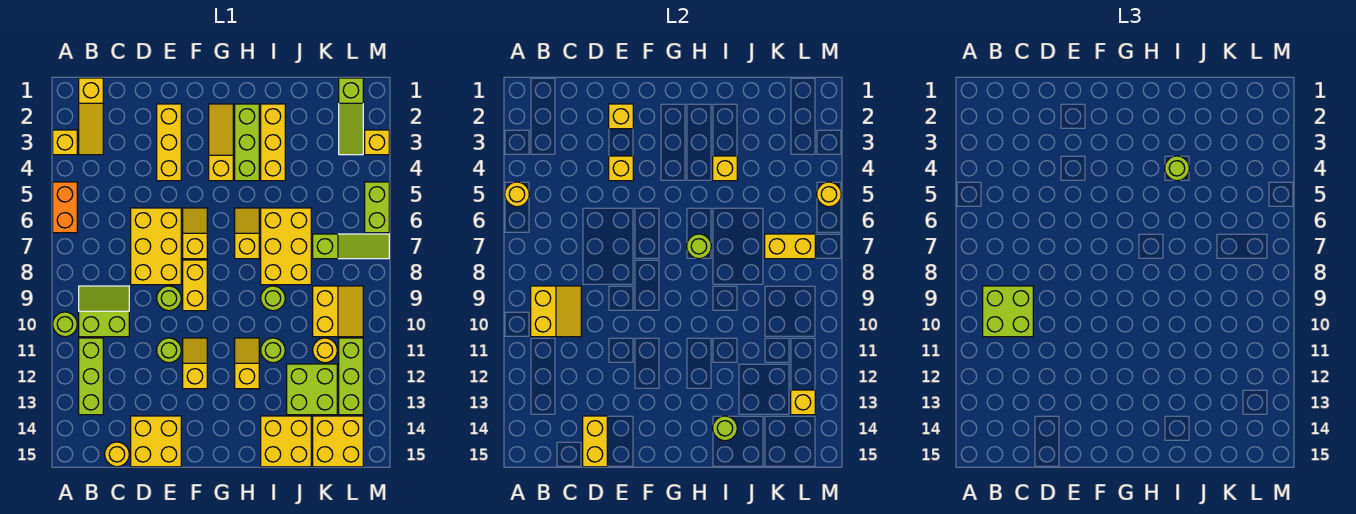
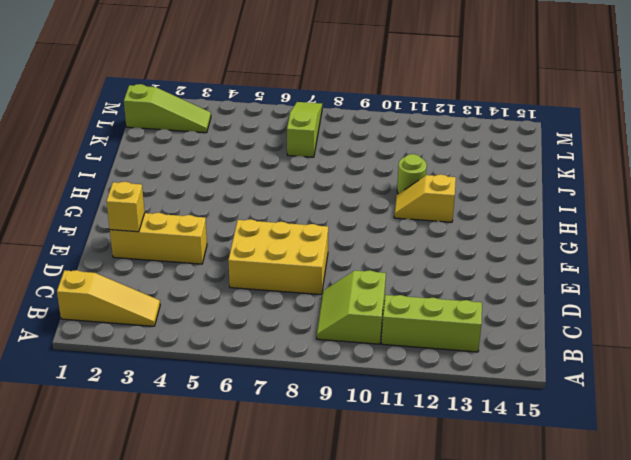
none -> yellow brick A3 level 1
none -> orange brick A5:A6 level 1
none -> lime round brick A10 level 1
none -> yellow round brick C15 level 1

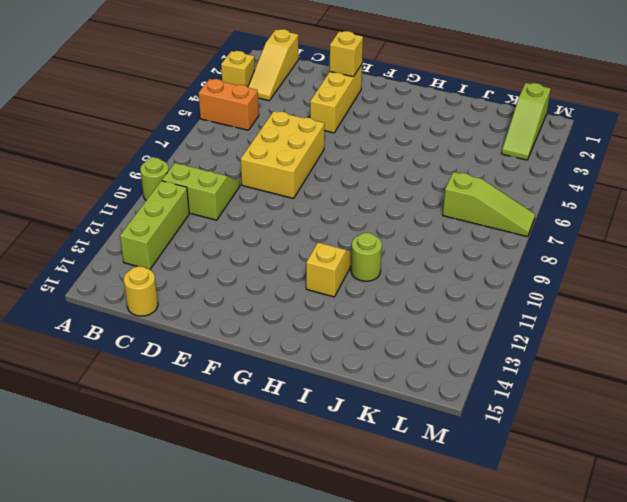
orange brick A5:B5 level 1 -> orange brick A5:A6 level 1
none -> yellow brick D14:E15 level 1
none -> lime round brick E9 level 1
none -> lime round brick E11 level 1
none -> yellow slope F6:F7 level 1 top 7

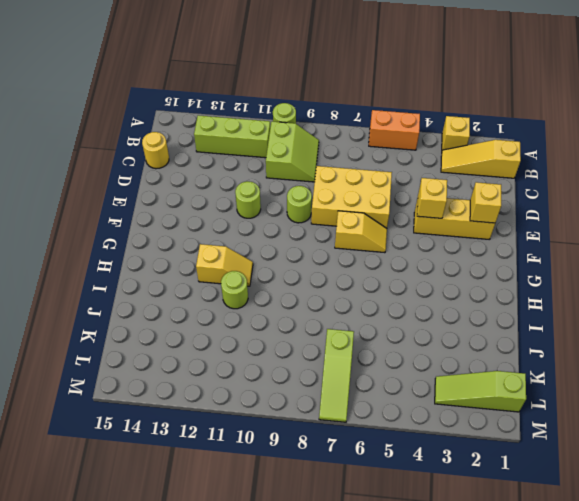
none -> yellow brick D14:E15 level 1
none -> yellow brick F8:F9 level 1
none -> yellow slope F11:F12 level 1 top 12
none -> yellow slope G2:G4 level 1 top 4

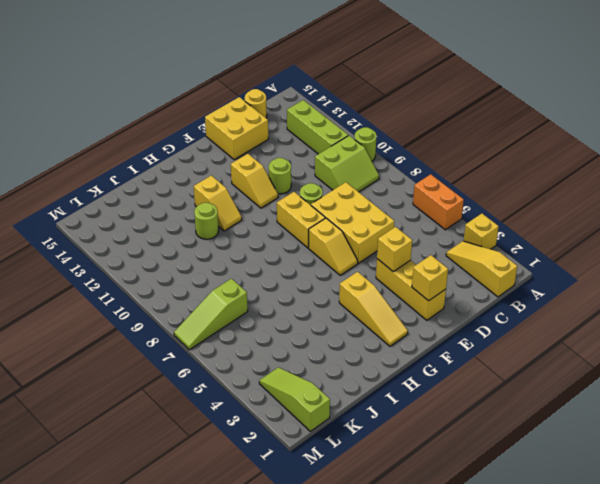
none -> lime brick H2:H4 level 1
none -> yellow slope H6:H7 level 1 top 7
none -> yellow brick I2:I4 level 1
none -> yellow brick I6:J8 level 1

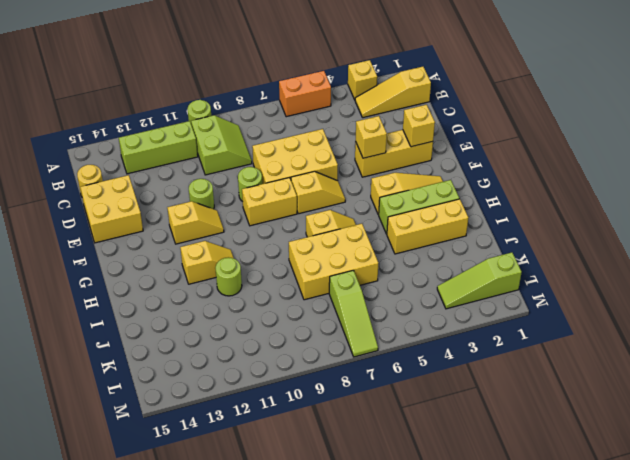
none -> lime round brick I9 level 1
none -> yellow brick I14:J15 level 1
none -> lime brick J12:K13 level 1
none -> yellow slope K9:L10 level 1 top K

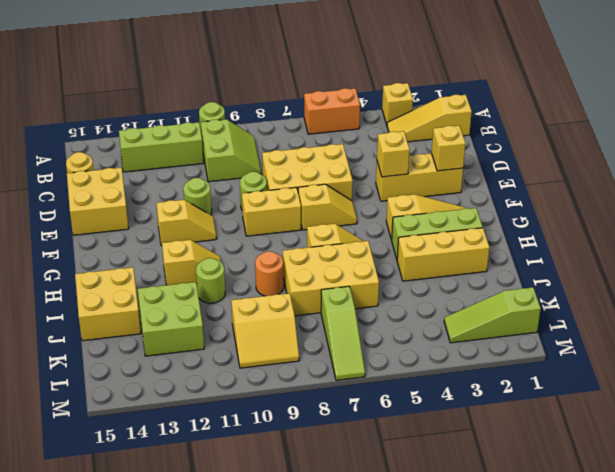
orange round brick I9 level 1 -> lime round brick I9 level 1
none -> yellow round brick K11 level 1
none -> yellow brick K14:L15 level 1
none -> lime brick L11:L13 level 1
none -> yellow brick M3 level 1

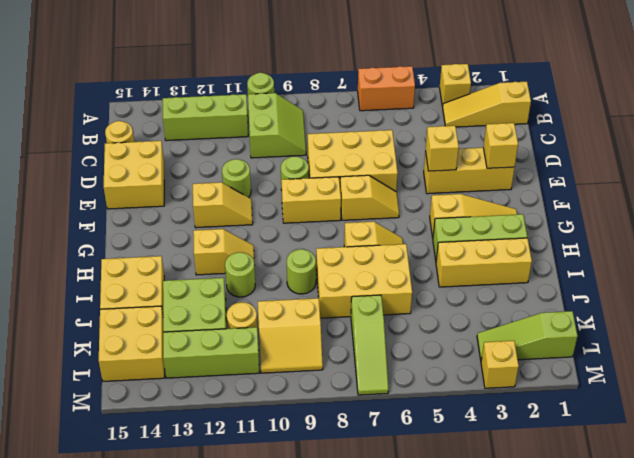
none -> lime brick M5:M6 level 1
none -> yellow round brick A5 level 2
none -> yellow slope B9:C10 level 2 top B
none -> yellow brick D14:D15 level 2

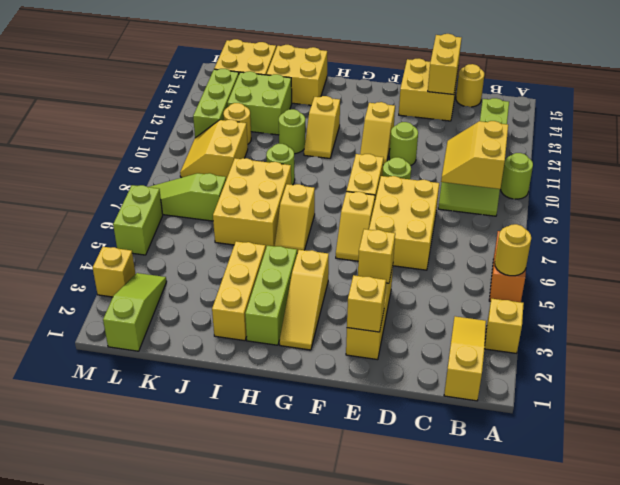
none -> lime round brick H7 level 2
none -> yellow brick I4 level 2
none -> lime round brick I14 level 2
none -> yellow brick K7:L7 level 2

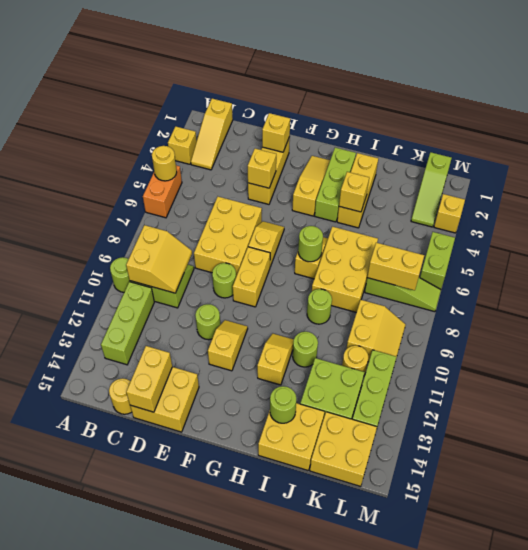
none -> yellow brick L13 level 2
none -> yellow round brick M5 level 2
none -> lime brick B9:C10 level 3
none -> lime round brick I4 level 3

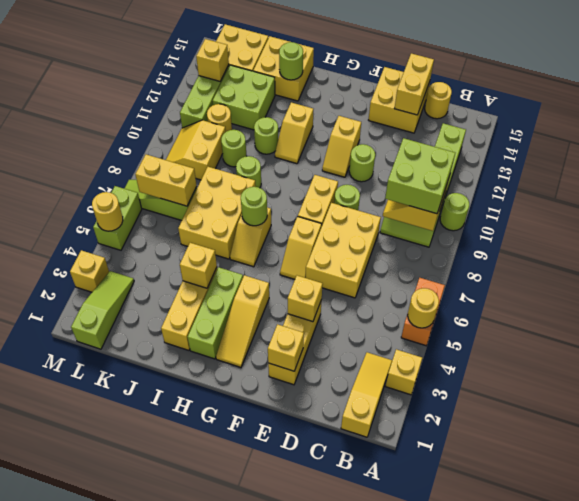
lime round brick J10 level 1 -> lime round brick I4 level 3

